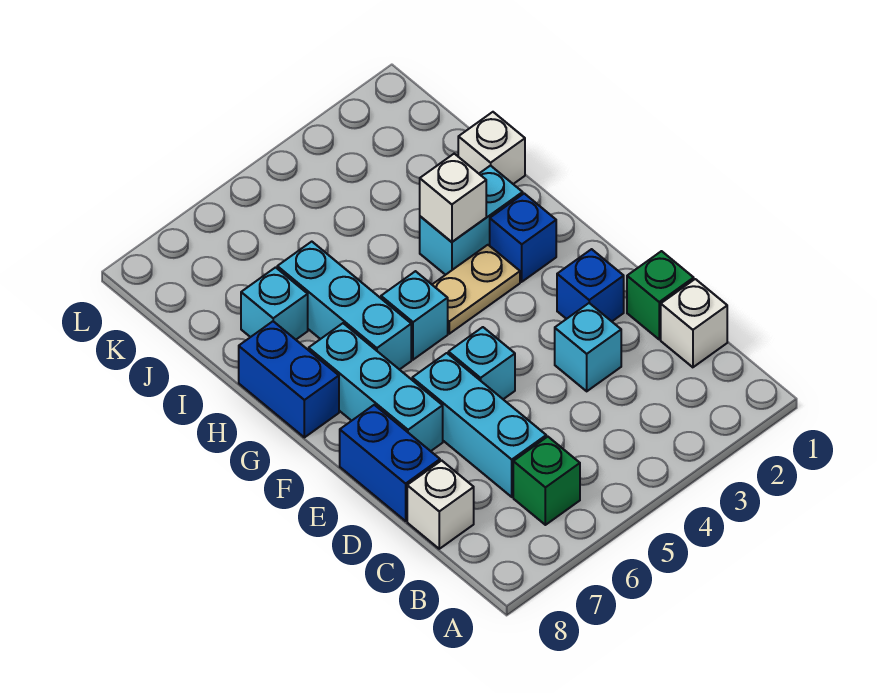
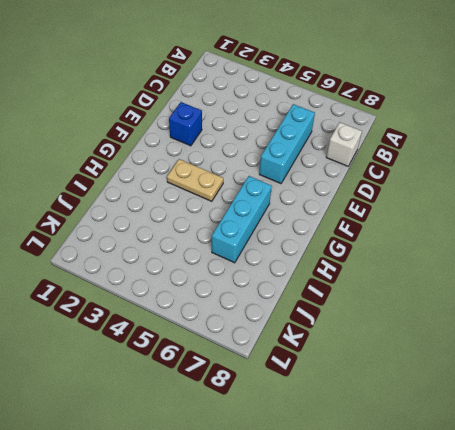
none -> green brick B6 level 1
none -> white brick C1 level 1
none -> green brick D1 level 1

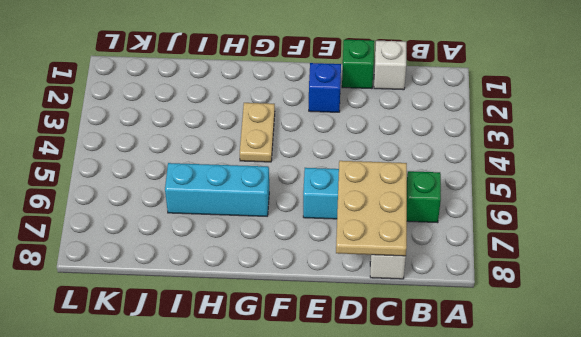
tan plate C6:D8 level 2 -> none
none -> cyan brick D3 level 1
none -> blue brick D8:E8 level 1
none -> cyan brick E5 level 1

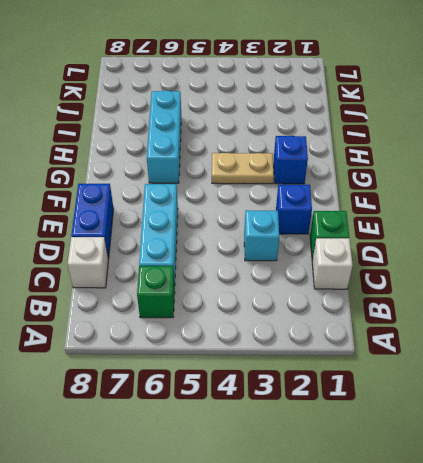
none -> cyan brick E5 level 1
none -> cyan brick E7:G7 level 1
none -> cyan brick G5 level 1

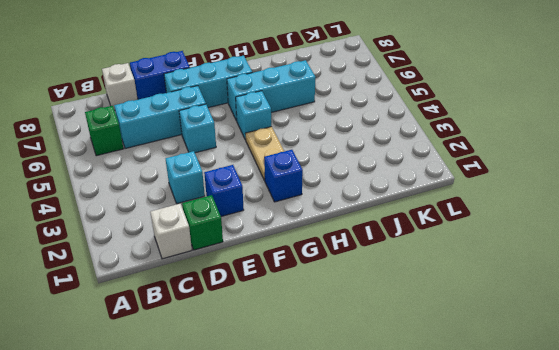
none -> blue brick G8:H8 level 1
none -> cyan brick H2:H3 level 1
none -> white brick I1 level 1

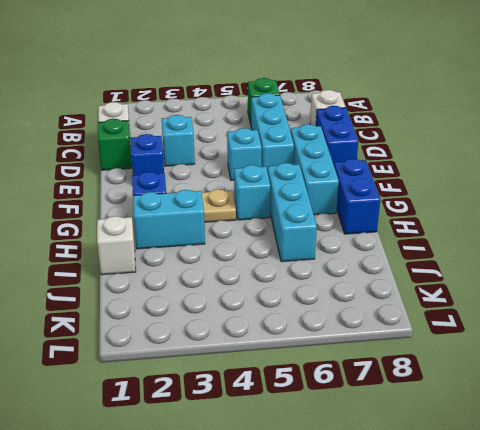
none -> cyan brick I7 level 1
none -> white brick H3 level 2

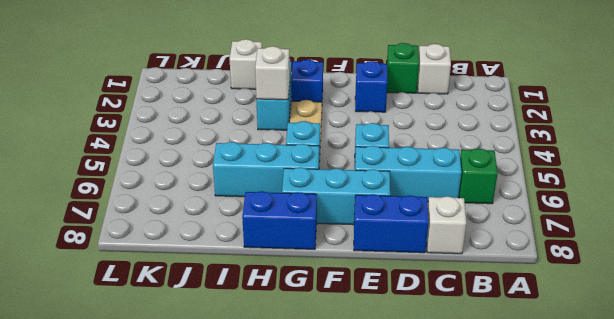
none -> cyan brick D3 level 1
none -> cyan brick I7 level 1

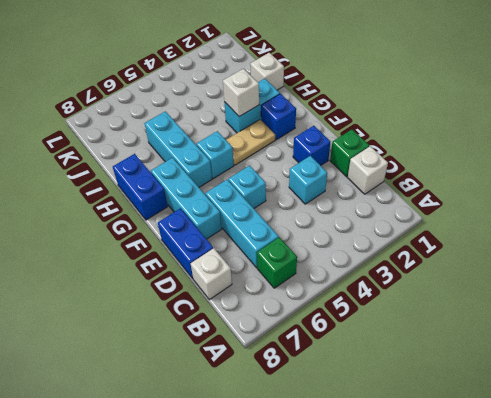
none -> cyan brick I7 level 1

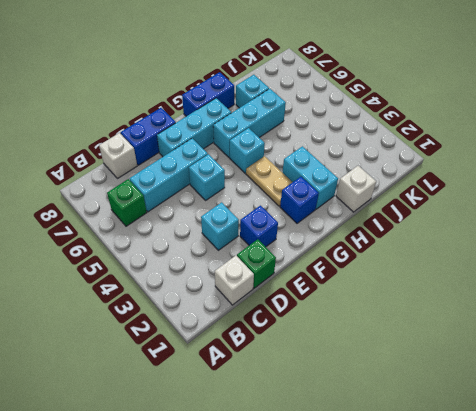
none -> white brick H3 level 2

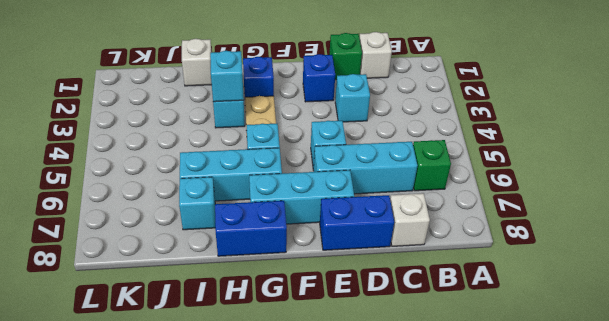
cyan brick H3 level 2 -> white brick H3 level 2

